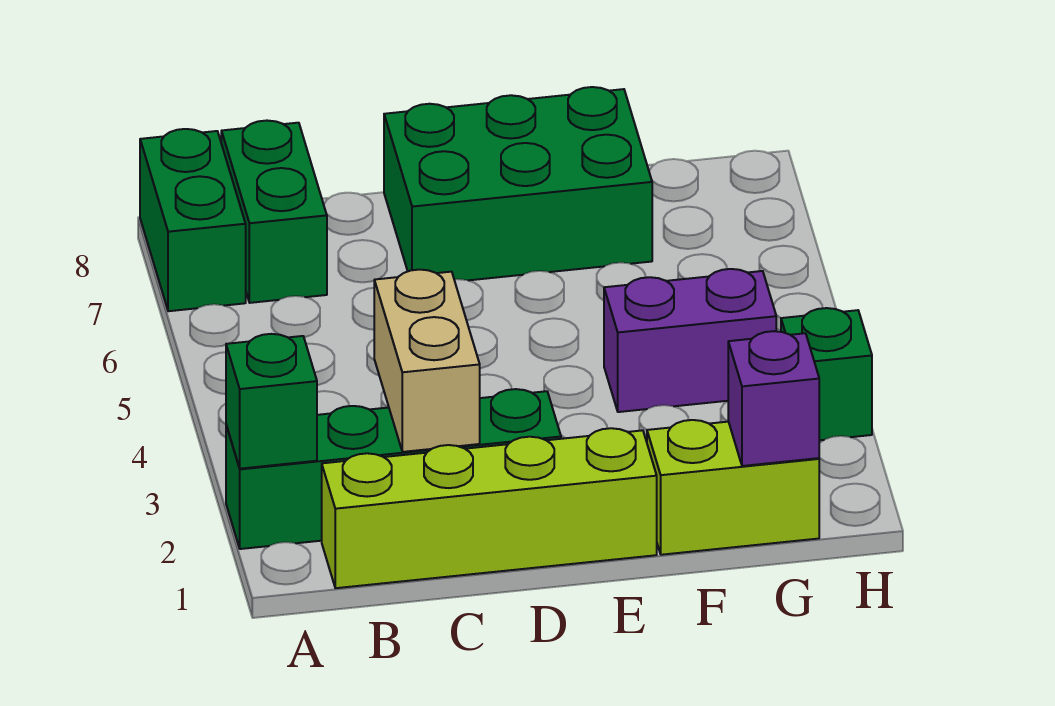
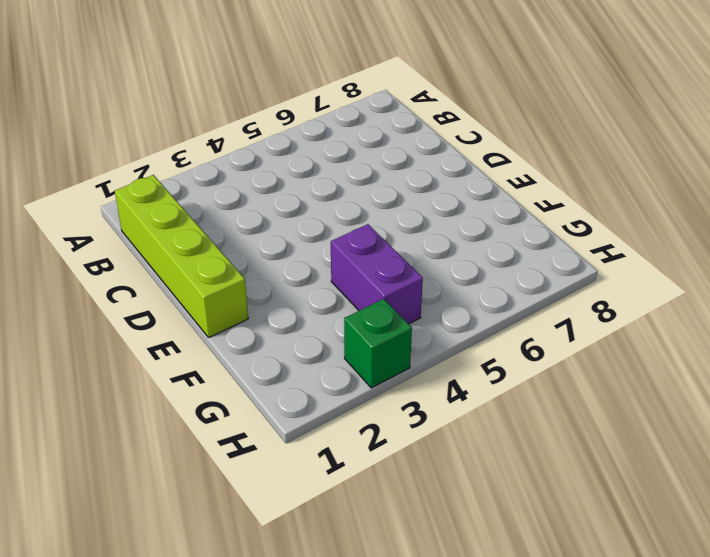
none -> green brick A2:D2 level 1
none -> green brick A7:A8 level 1

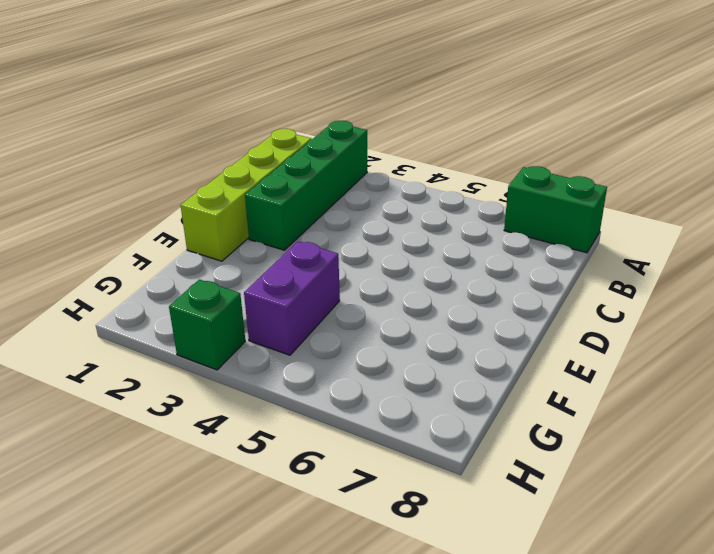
none -> green brick B7:B8 level 1
none -> green brick D7:F8 level 1

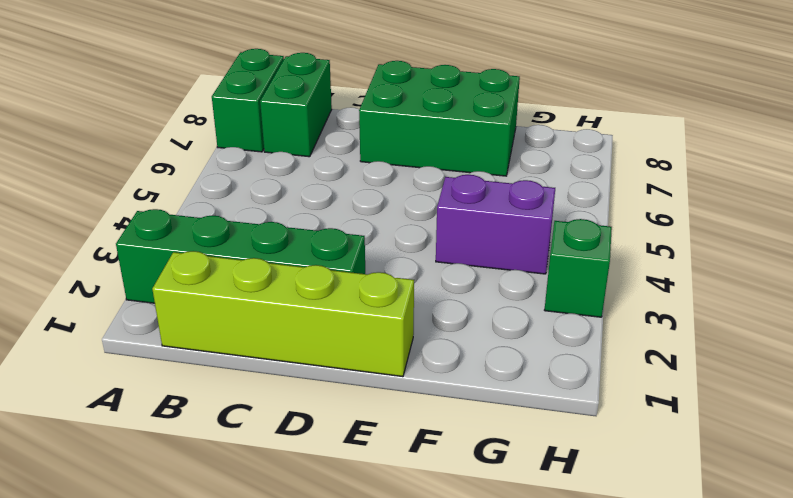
none -> lime brick F1:G1 level 1
none -> green brick A2 level 2

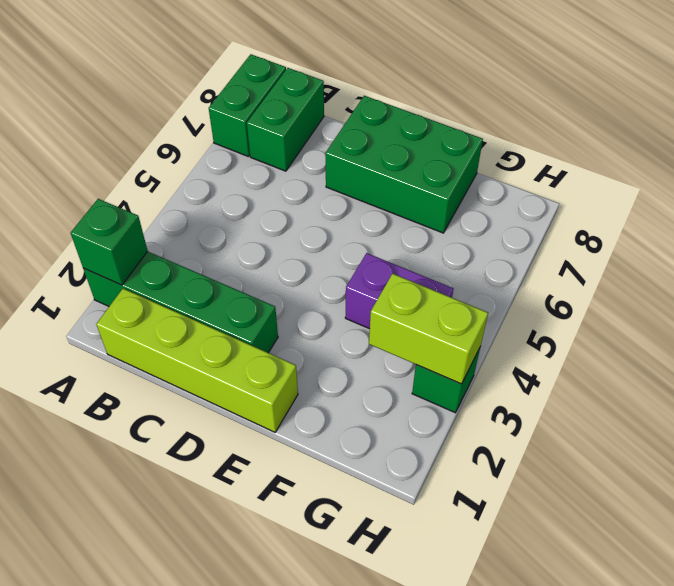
lime brick G3:H3 level 2 -> lime brick F1:G1 level 1
none -> tan brick C2:C3 level 2
none -> purple brick G1 level 2

